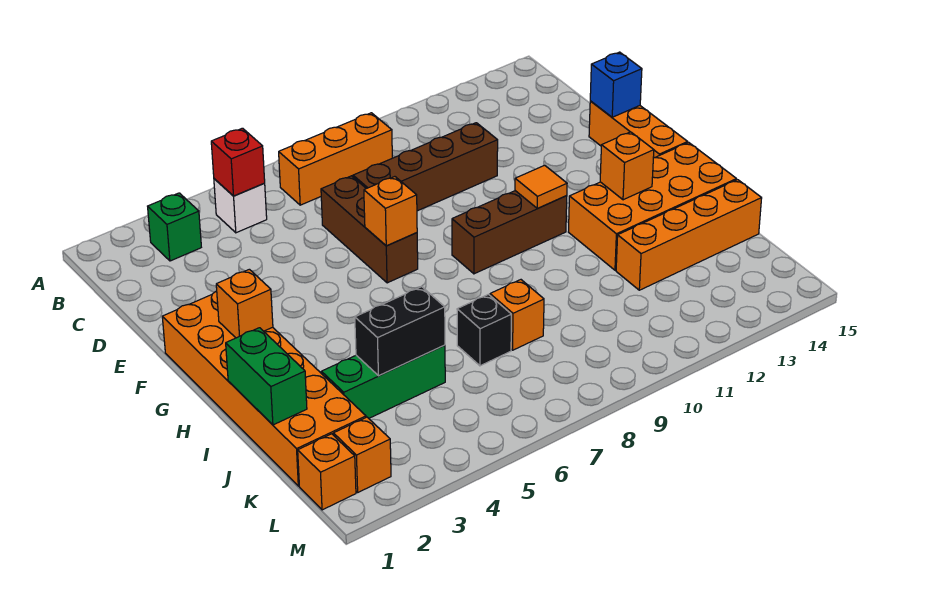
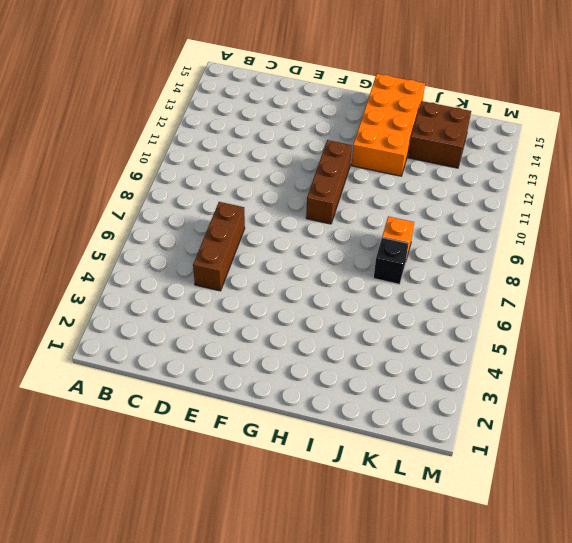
brown brick D5:D7 level 1 -> brown brick D7:F7 level 1
brown brick J13:K14 level 1 -> orange brick J12:J15 level 1
none -> green brick B3 level 1
none -> white brick B5 level 1
none -> orange brick B7:B9 level 1

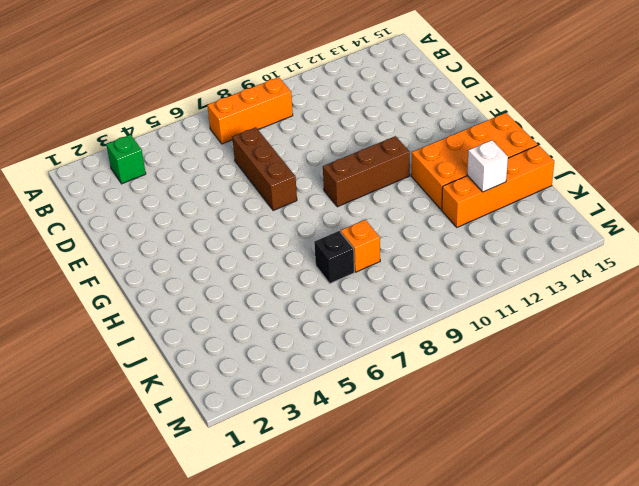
white brick J13 level 2 -> white brick B5 level 1
none -> brown brick D8:D11 level 1
none -> orange brick E15:G15 level 1
none -> orange brick F1:K2 level 1

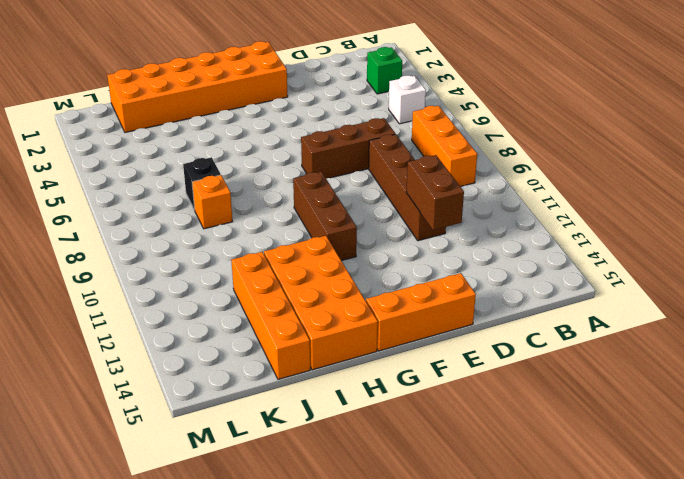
brown brick D11:D12 level 2 -> none
none -> green brick J3:J5 level 1
none -> orange brick L1 level 1
none -> orange brick L2 level 1

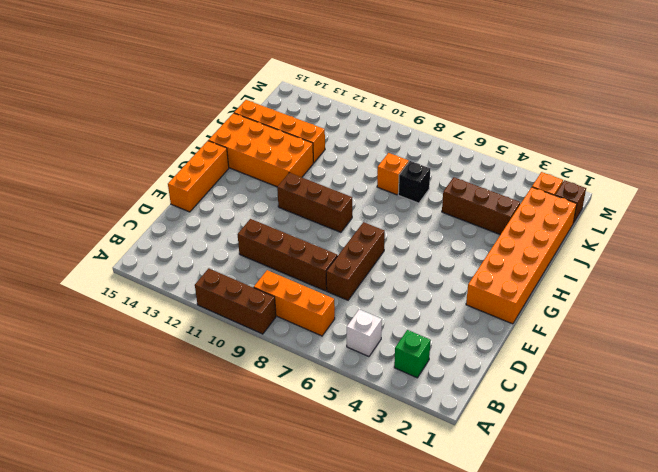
brown brick A9:A11 level 1 -> none
brown brick J3:J5 level 1 -> green brick J3:J5 level 1
brown brick L1 level 1 -> orange brick L1 level 1
none -> red brick B5 level 2
none -> blue brick E15 level 2
none -> orange brick F7 level 2

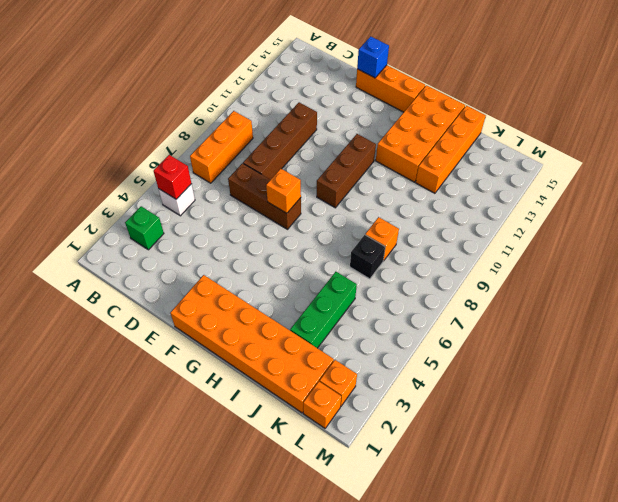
none -> orange brick G2 level 2
none -> orange tile G11 level 2
none -> orange brick H13 level 2

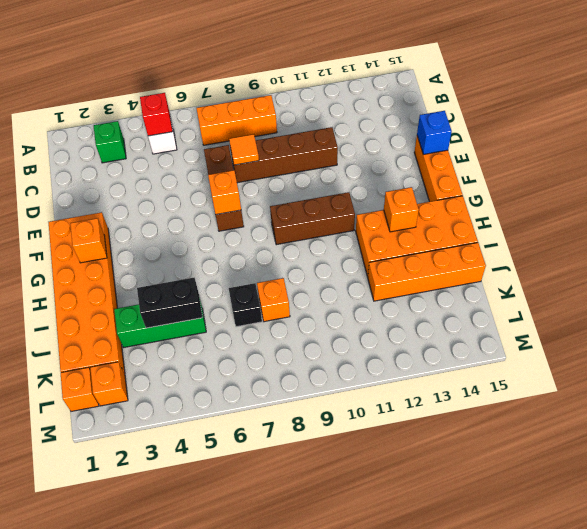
orange tile D8 level 2 -> orange tile G11 level 2
none -> green brick I1:J1 level 2

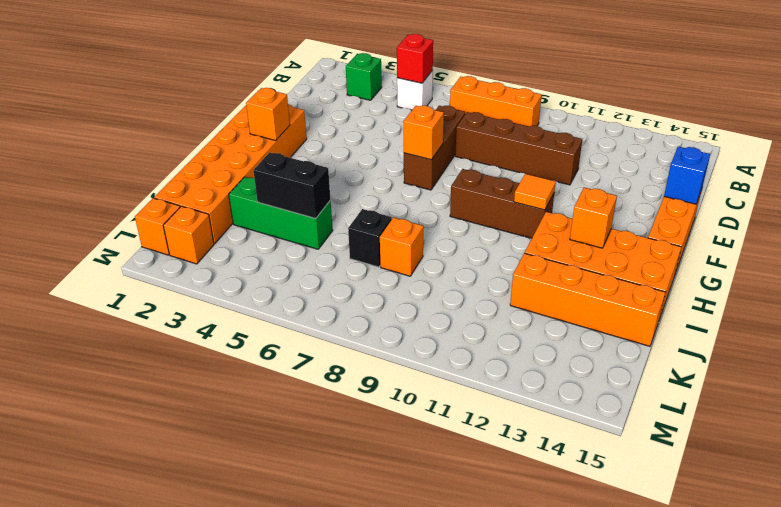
none -> green brick I1:J1 level 2

